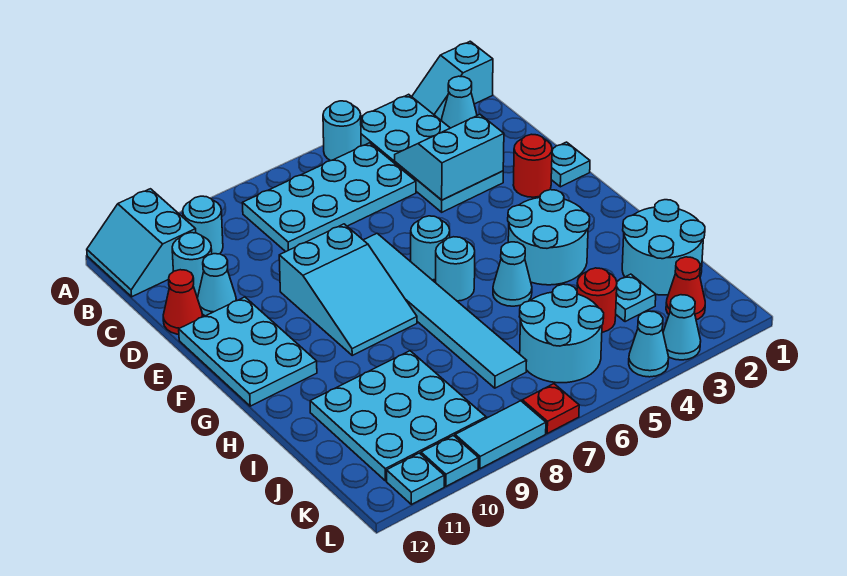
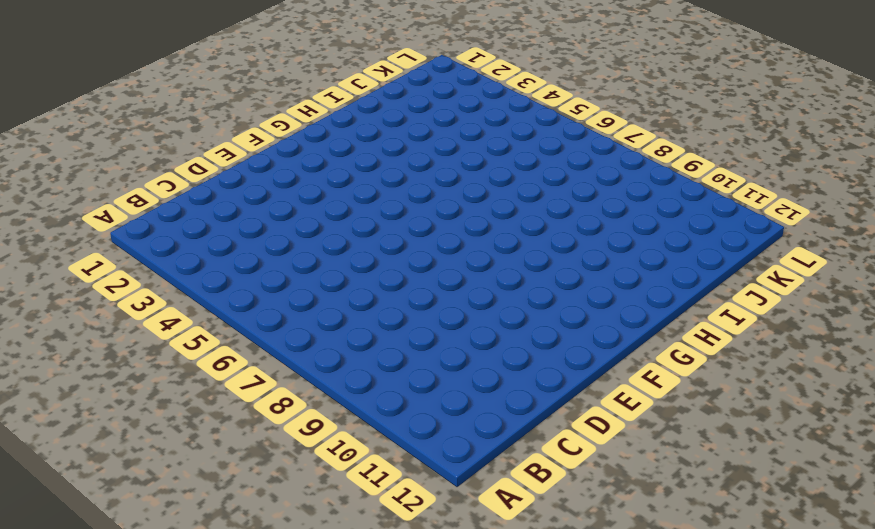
none -> cyan slope A1:A2 level 1 top 1
none -> cyan plate A3:D4 level 1
none -> cyan round brick A5 level 1
none -> cyan slope A11:B12 level 1 top 11

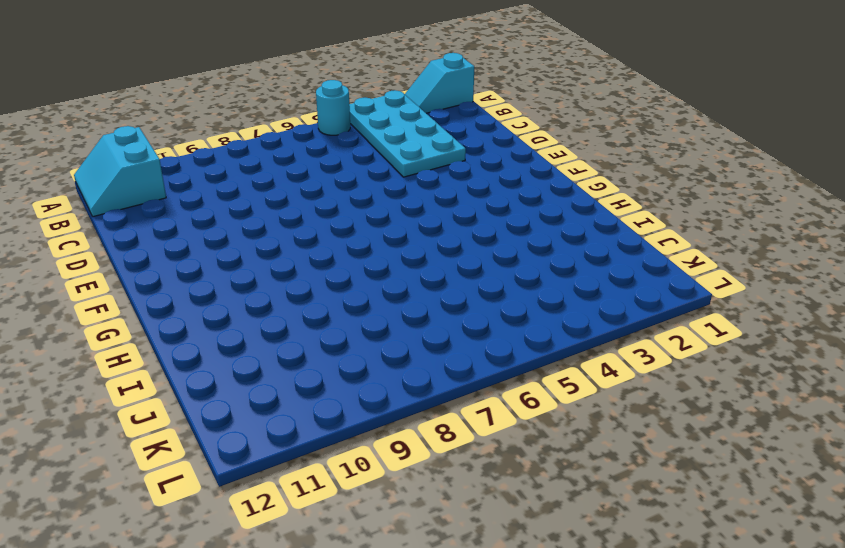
none -> cyan cone B2 level 1
none -> cyan plate B5:C8 level 1
none -> cyan round brick B10 level 1
none -> cyan round brick C11 level 1

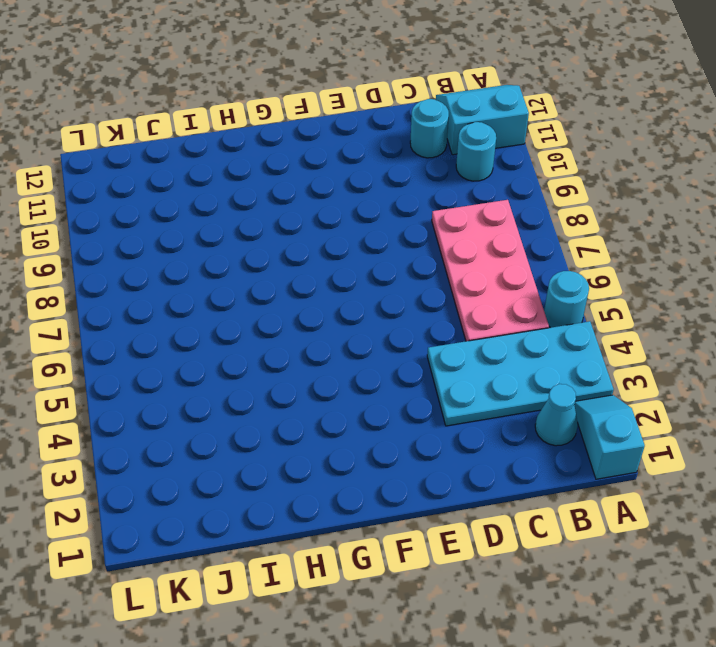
pink plate B5:C8 level 1 -> cyan plate B5:C8 level 1
none -> cyan cone D11 level 1
none -> red cone D12 level 1
none -> cyan plate E1 level 1
none -> red round brick E2 level 1

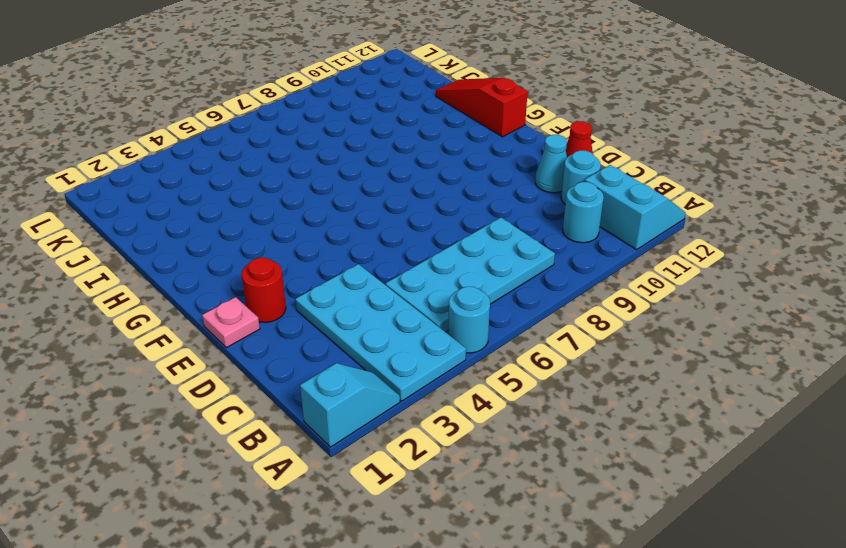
pink plate E1 level 1 -> cyan plate E1 level 1
red slope G12:I12 level 1 top G -> cyan plate E11:G12 level 1
none -> cyan cone B2 level 1
none -> cyan tile E7:J7 level 1
none -> cyan slope E8:G9 level 1 top E
none -> cyan round brick F6 level 1

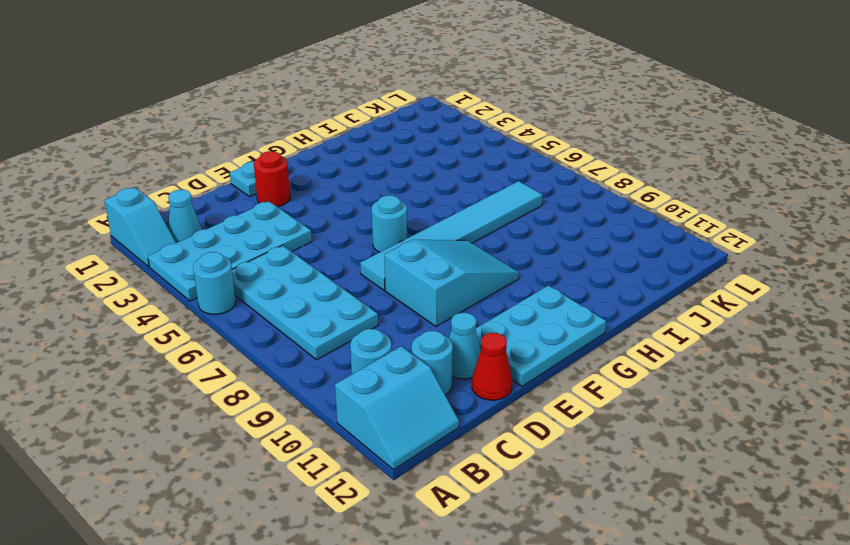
none -> cyan round brick G3:H4 level 1
none -> cyan round brick G6 level 1
none -> cyan cone H5 level 1
none -> cyan round brick I1:J2 level 1

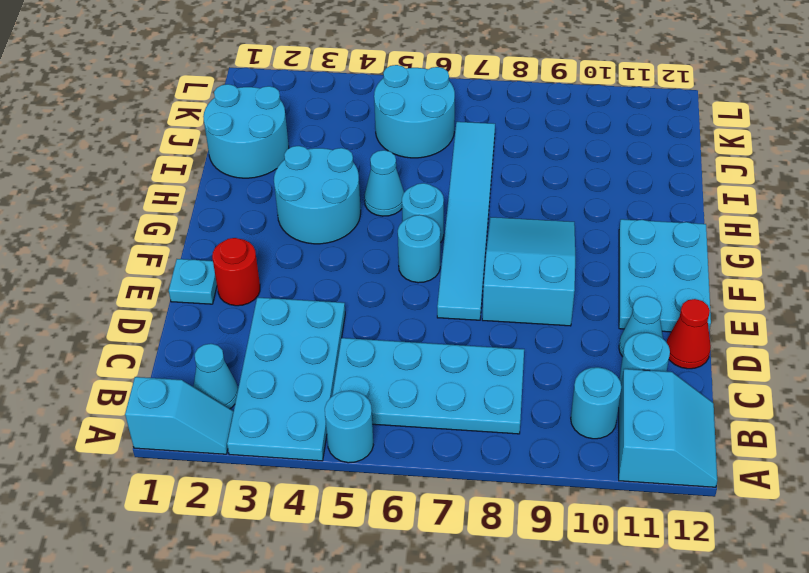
none -> cyan plate I9:K11 level 1
none -> cyan plate J3 level 1
none -> red round brick J4 level 1
none -> red cone K2 level 1

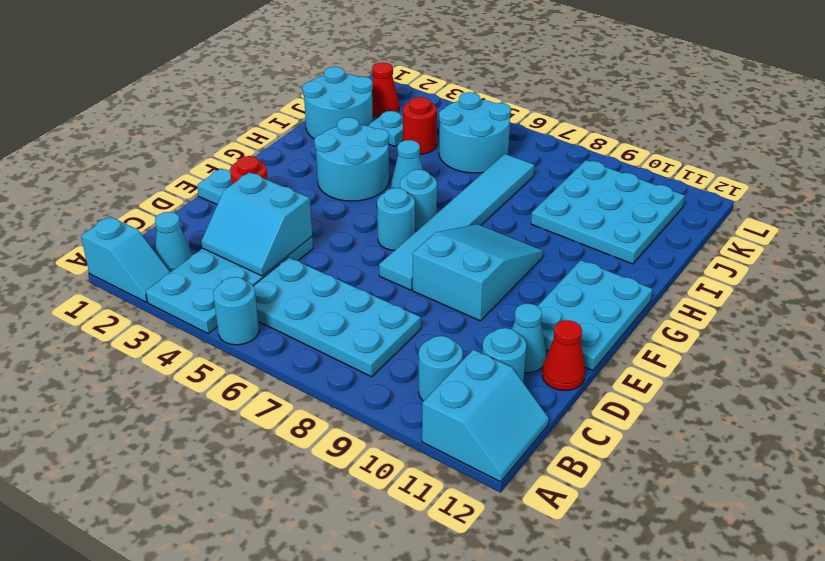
none -> cyan cone L3 level 1
none -> cyan cone L4 level 1
none -> red plate L7 level 1
none -> cyan tile L8:L9 level 1

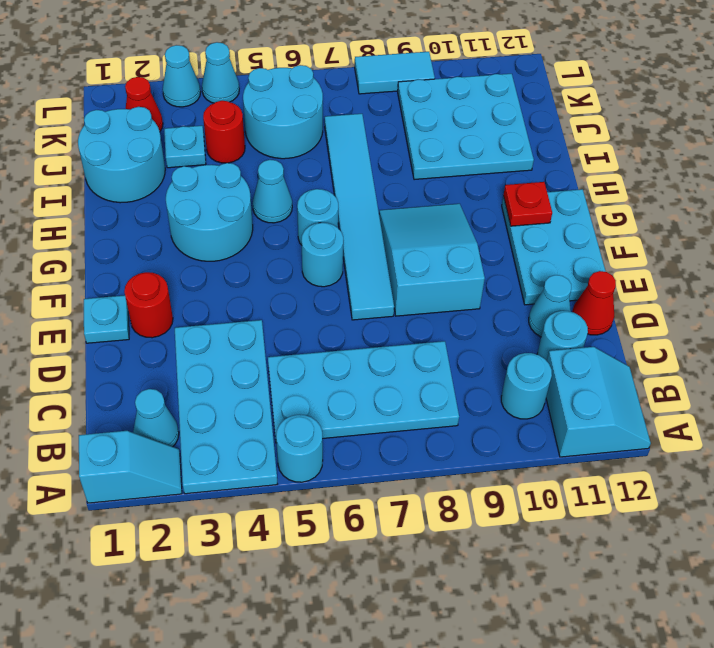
red plate G11 level 2 -> red plate L7 level 1
none -> cyan plate L10 level 1
none -> cyan plate L11 level 1
none -> cyan slope C3:D4 level 2 top D

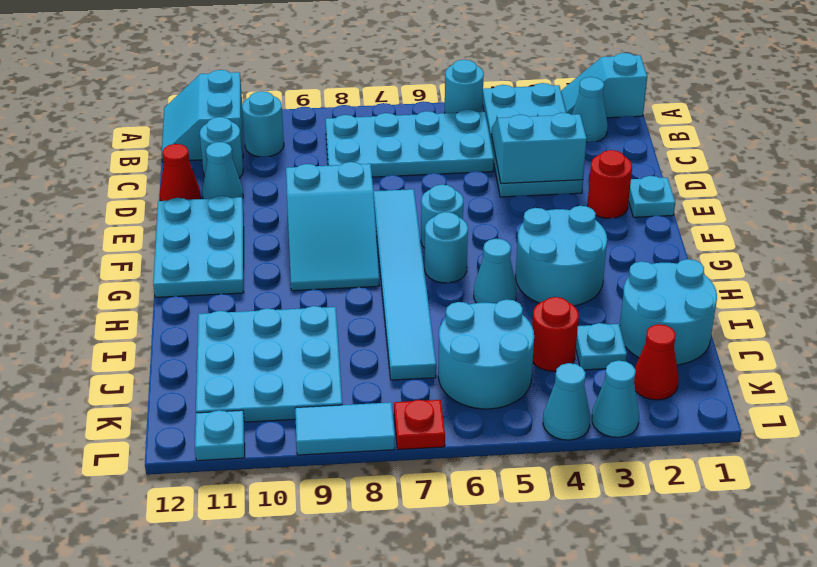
none -> cyan plate L10 level 1

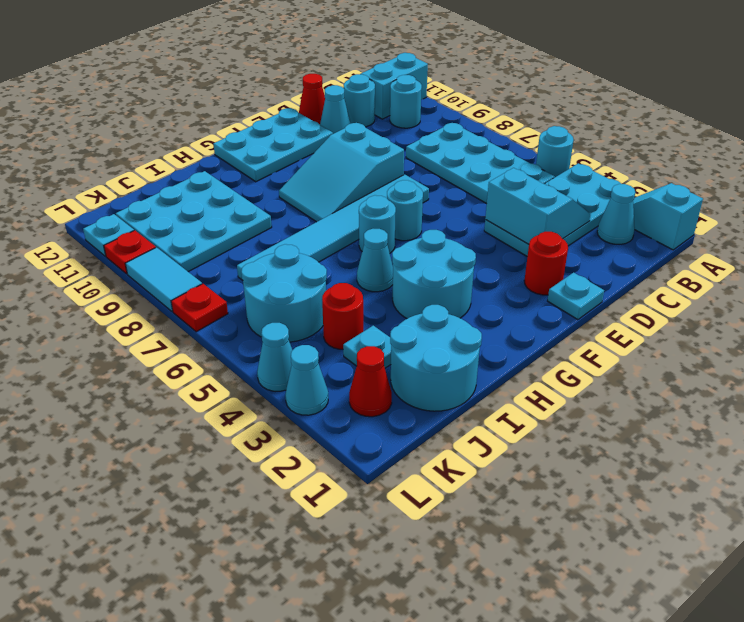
red plate L10 level 1 -> cyan plate L10 level 1

